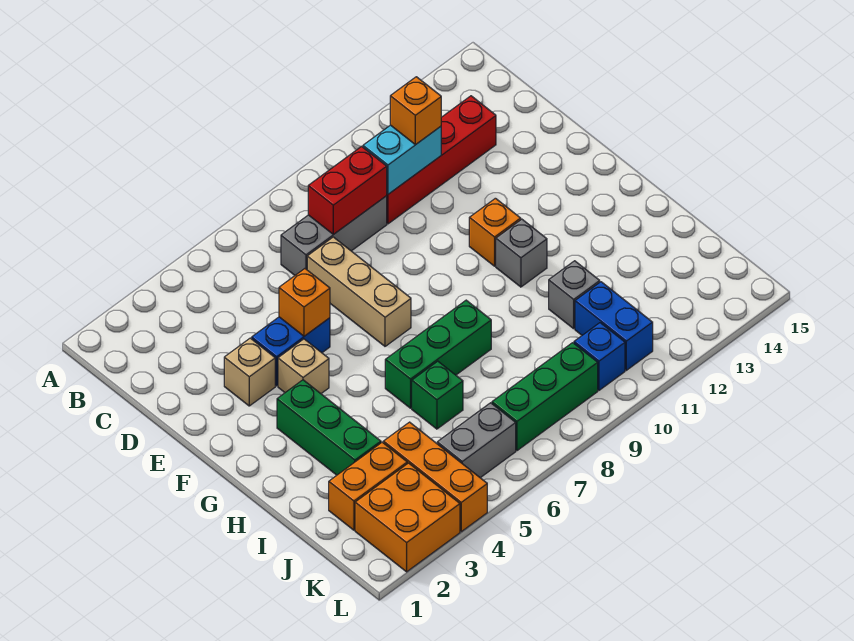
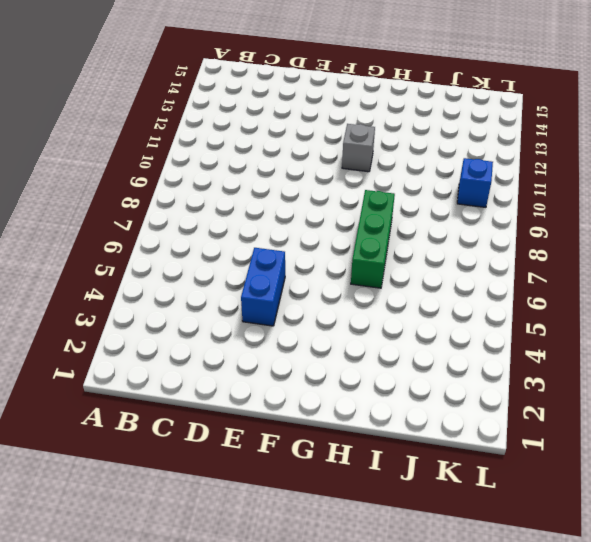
none -> grey brick C7:C9 level 1
none -> red brick C10:C13 level 1
none -> tan brick D7:F7 level 1

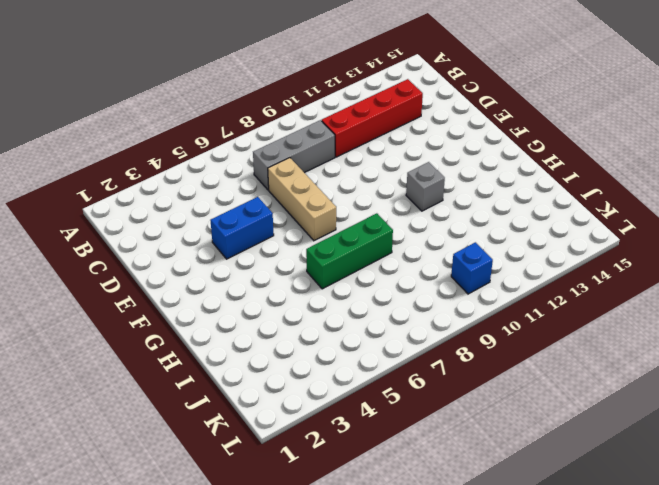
none -> tan brick E3 level 1
none -> tan brick F4 level 1
none -> orange brick F11 level 1

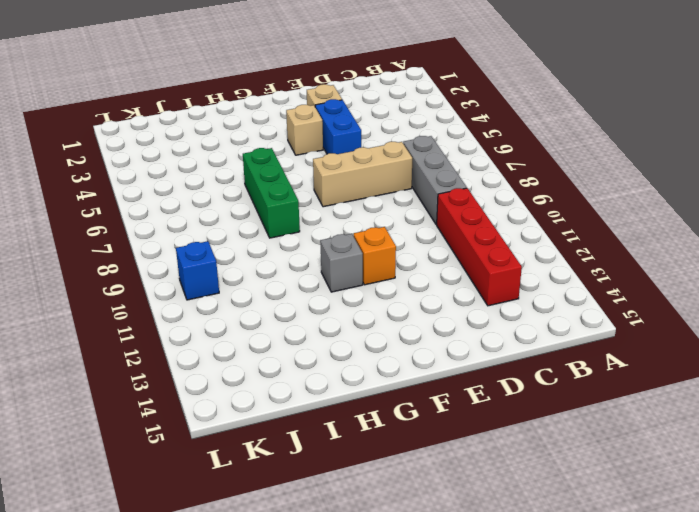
none -> green brick G3:I3 level 1
none -> green brick I6 level 1
none -> grey brick I11 level 1

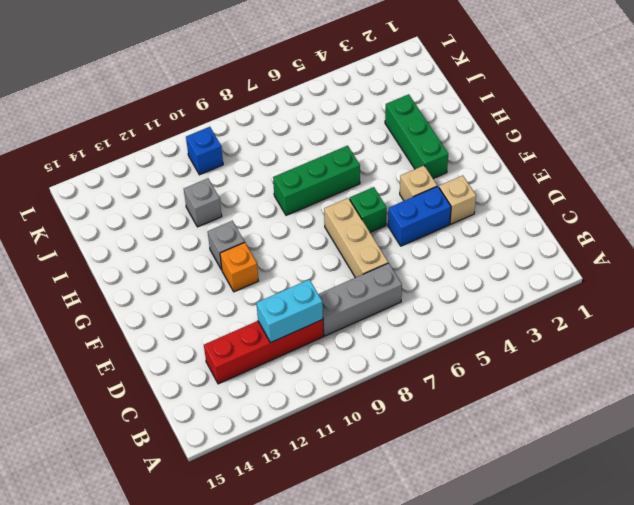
green brick F6 level 1 -> green brick I6 level 1
none -> orange brick J2:J3 level 1
none -> orange brick J4:L4 level 1
none -> blue brick J11:K11 level 1

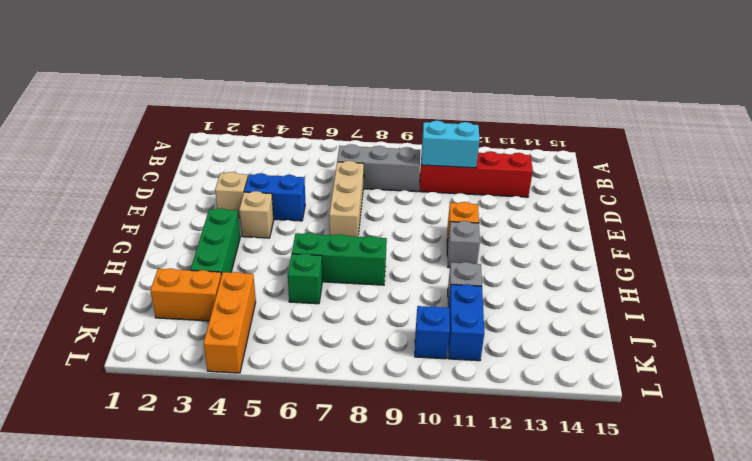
none -> orange brick K2:L3 level 1
none -> grey brick K5:K6 level 1
none -> green brick K7:K9 level 1

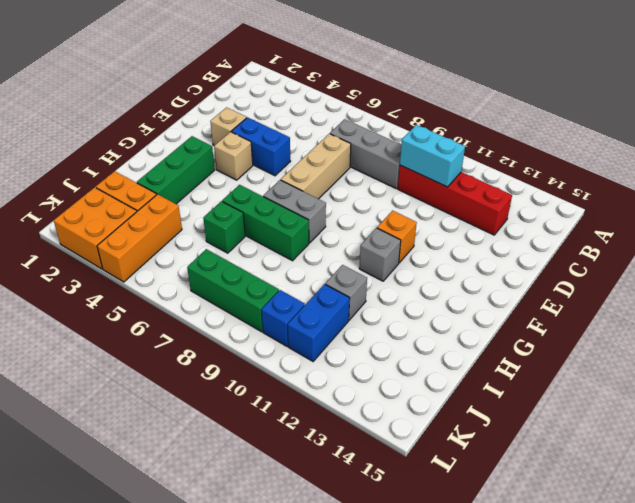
grey brick G7:G8 level 1 -> grey brick K5:K6 level 1
none -> red brick C8:C9 level 2
none -> orange brick E5 level 2
none -> orange brick C11 level 3

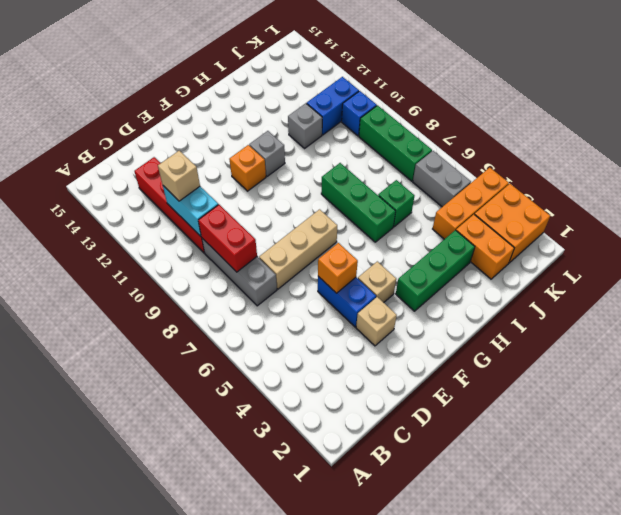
tan brick C11 level 3 -> orange brick C11 level 3

